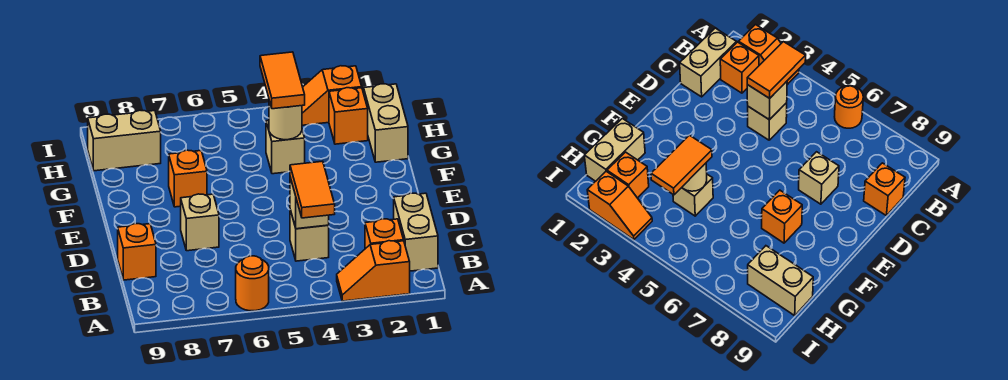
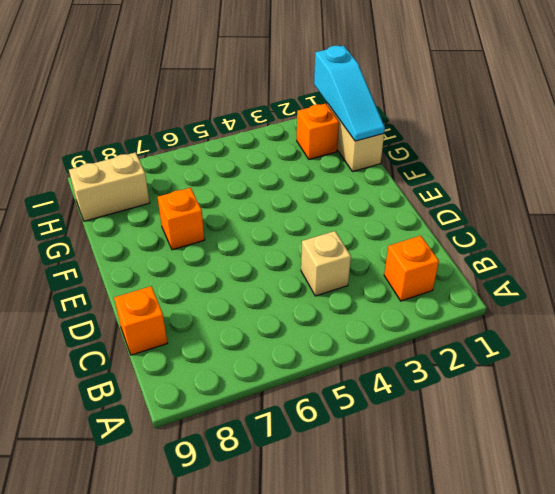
cyan slope G1:I1 level 2 top I -> none
none -> orange slope A2:A3 level 1 top 2
none -> orange round brick A6 level 1
none -> tan brick B1:C1 level 1

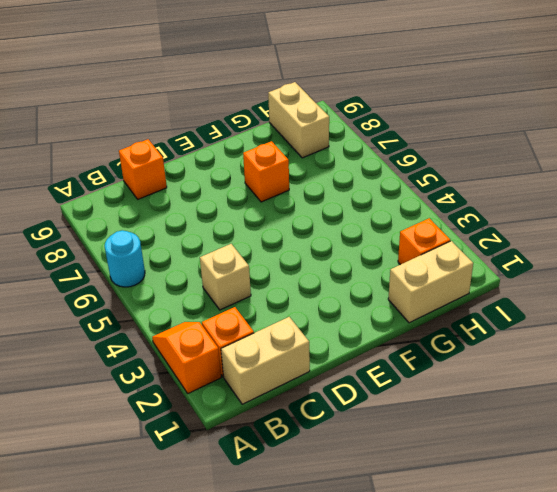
cyan round brick A6 level 1 -> orange round brick A6 level 1
none -> tan brick D7 level 1
none -> tan brick G4 level 1
none -> orange slope I2:I3 level 1 top 2

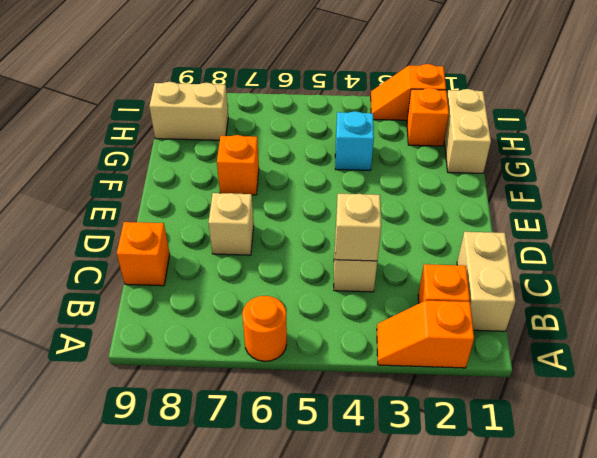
cyan brick G4 level 1 -> tan brick G4 level 1
none -> tan round brick G4 level 2
none -> orange tile B4:C4 level 3
none -> orange tile G4:H4 level 3

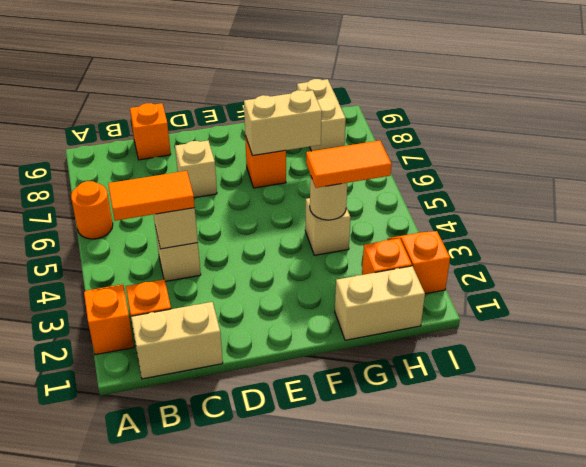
tan brick F7:G7 level 2 -> none

